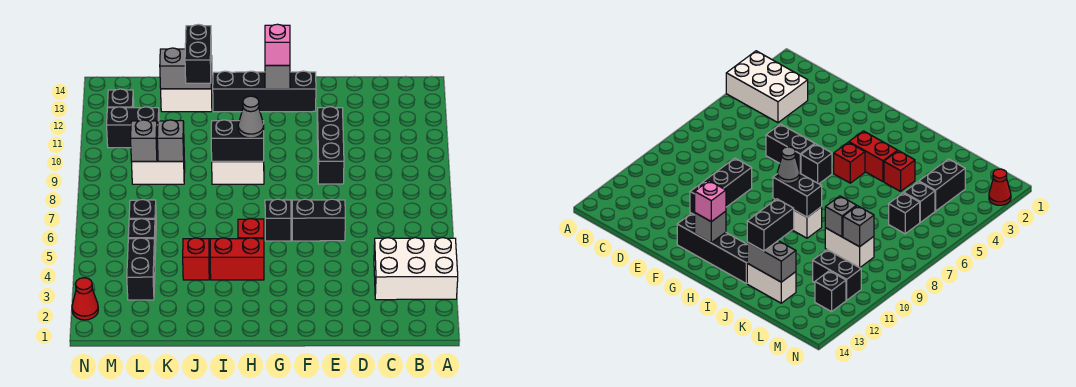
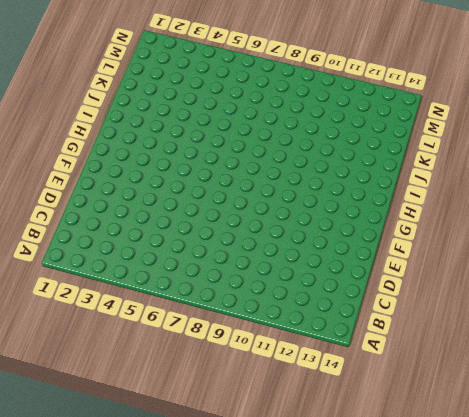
none -> white brick A3:C4 level 1
none -> black brick E6:F6 level 1
none -> black brick E9:E11 level 1

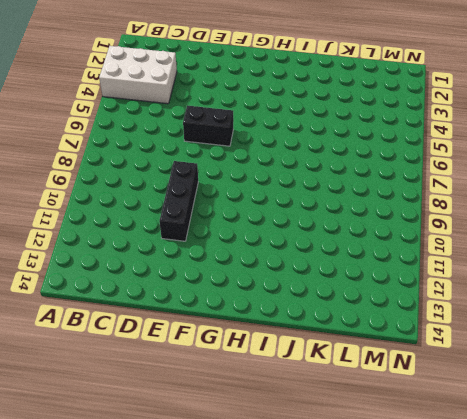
none -> black brick F13:I13 level 1
none -> black brick G6 level 1
none -> red brick H4:I4 level 1

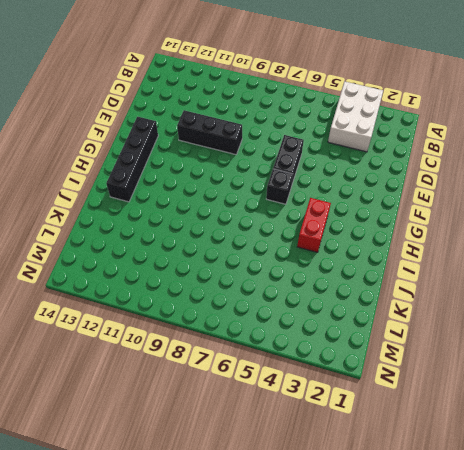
none -> red brick H5 level 1
none -> white brick H9:I9 level 1
none -> red brick J4 level 1

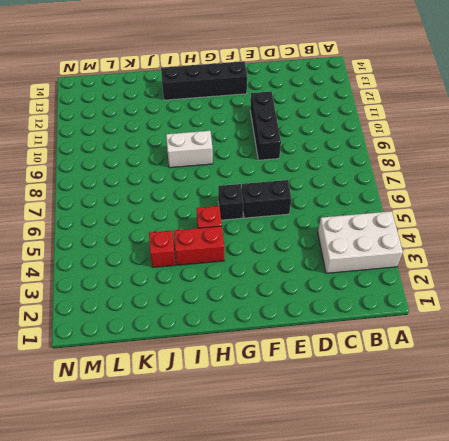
none -> white brick J13:K13 level 1
none -> white brick K9:L9 level 1
none -> black brick L3:L4 level 1

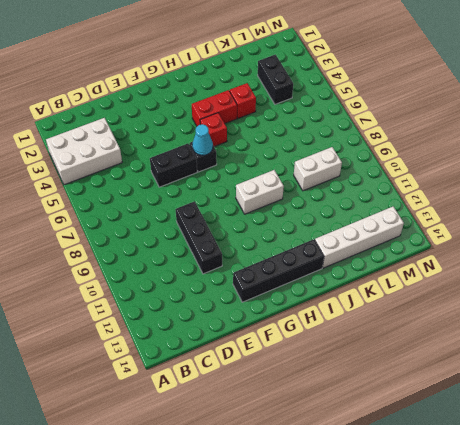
cyan cone G6 level 2 -> none
white brick J13:M13 level 1 -> white brick J13:K13 level 1
none -> black brick L5 level 1
none -> black brick L6 level 1
none -> black brick L11:M11 level 1

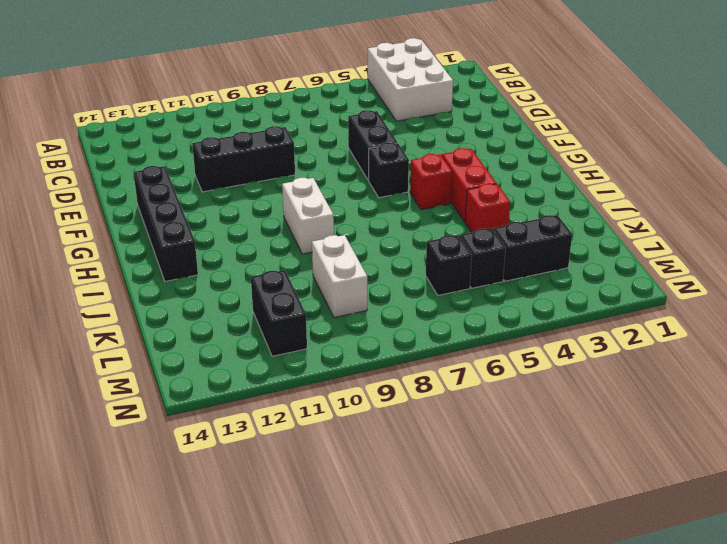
none -> white brick J13:K13 level 1
none -> black brick M12 level 1
none -> red cone N2 level 1

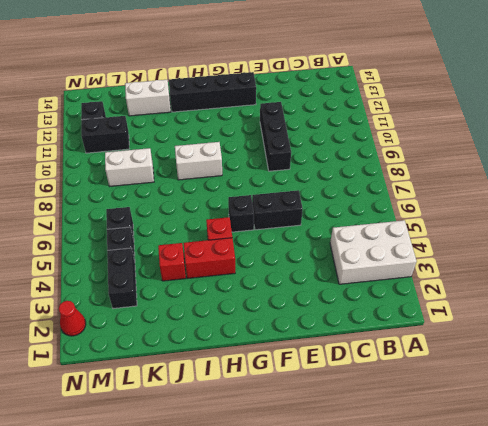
none -> grey brick G13 level 2
none -> black brick H9:I9 level 2
none -> grey brick J13:K13 level 2

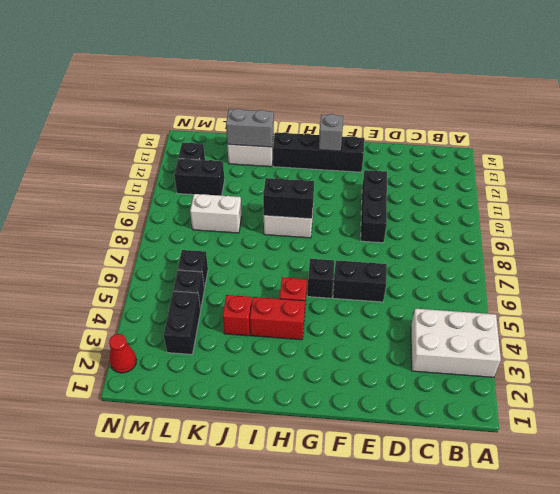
none -> grey brick K9 level 2
none -> grey brick L9 level 2
none -> pink brick G13 level 3

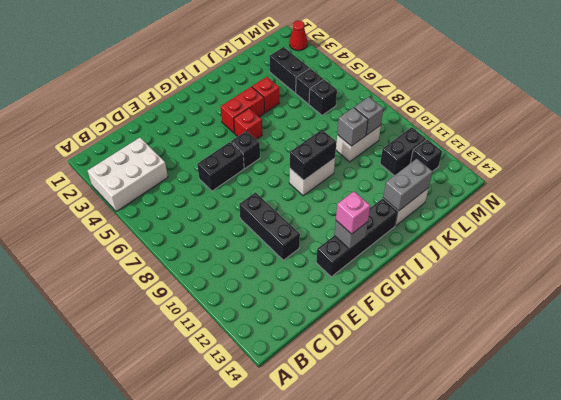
none -> grey cone H9 level 3
none -> black brick J12:J13 level 3

